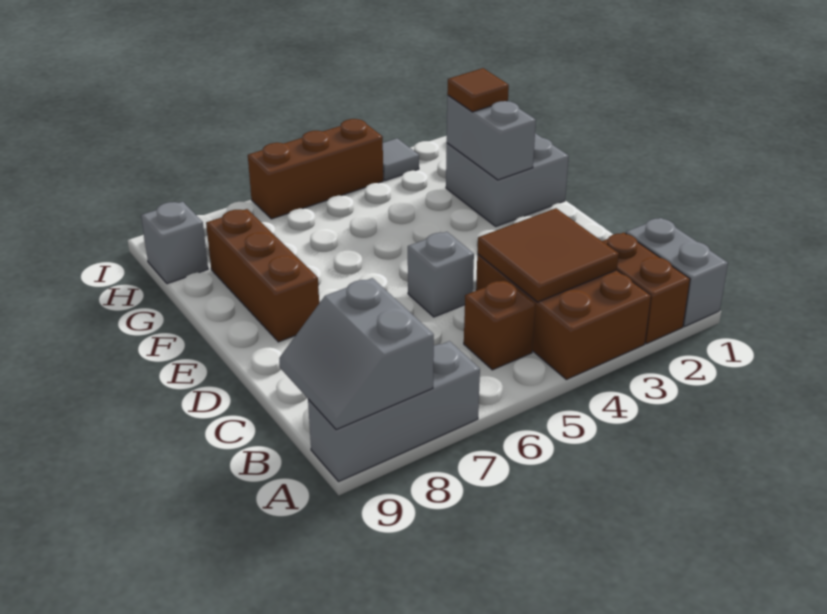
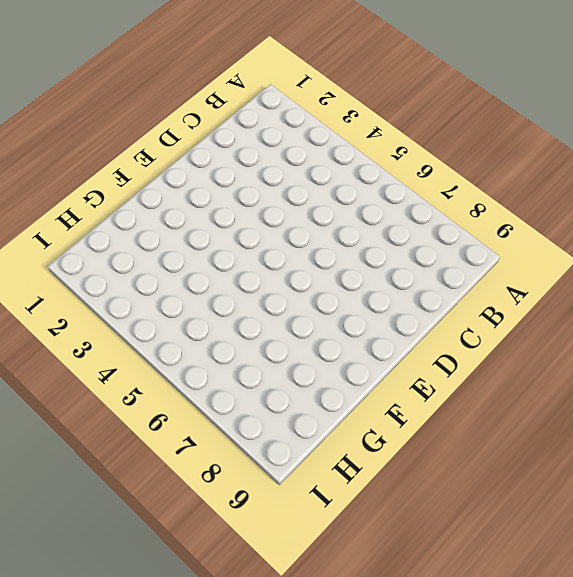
none -> grey brick A1:B1 level 1
none -> brown brick A2:B2 level 1
none -> brown brick A3:C4 level 1

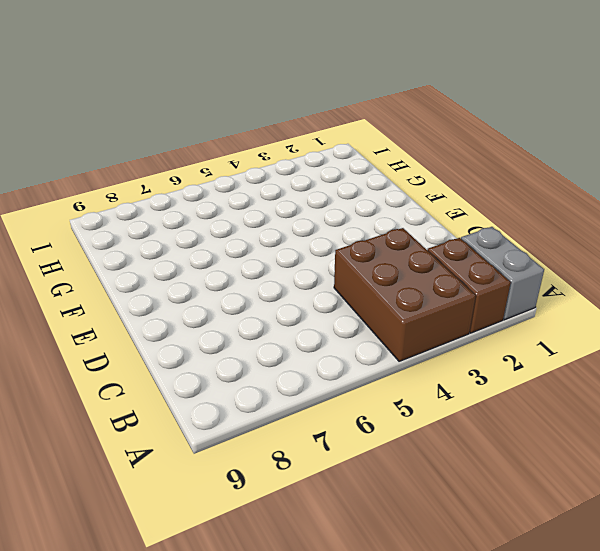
none -> grey brick A7:A9 level 1
none -> brown brick B5 level 1
none -> grey brick D5 level 1

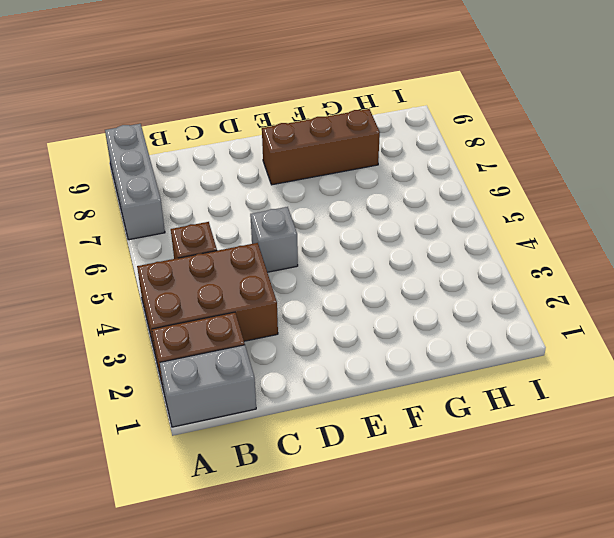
none -> grey brick F1:G2 level 1
none -> grey brick H9 level 1
none -> grey tile I3 level 1

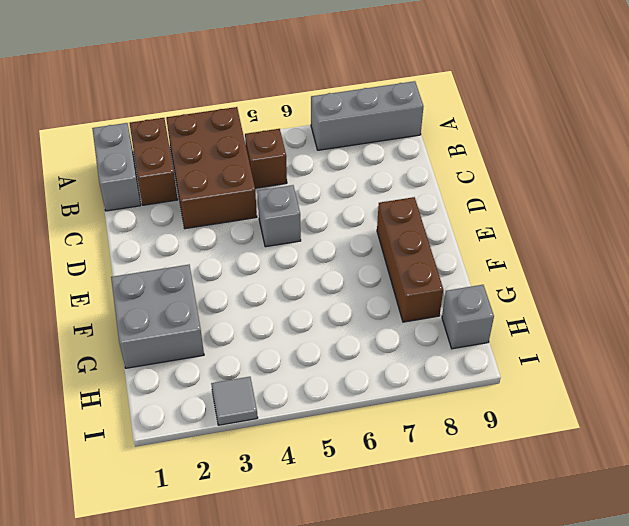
none -> brown brick I4:I6 level 1
none -> grey slope A8:B9 level 2 top 8
none -> brown tile B3:C4 level 2

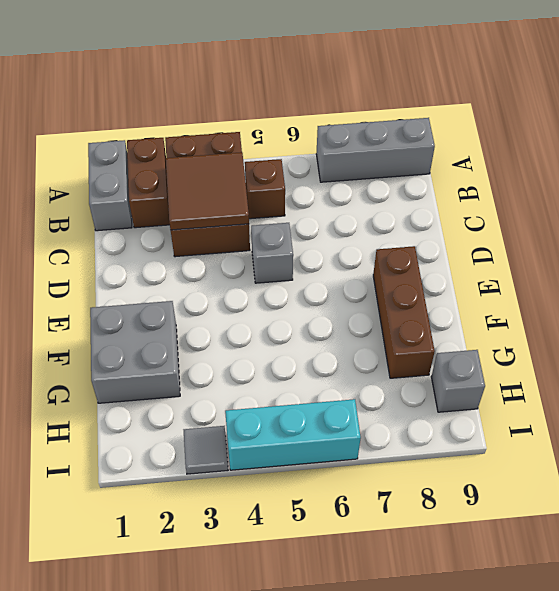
cyan brick I4:I6 level 1 -> brown brick I4:I6 level 1
none -> grey slope A8:B9 level 2 top 8
none -> grey brick F2:G2 level 2
none -> brown tile G2 level 3

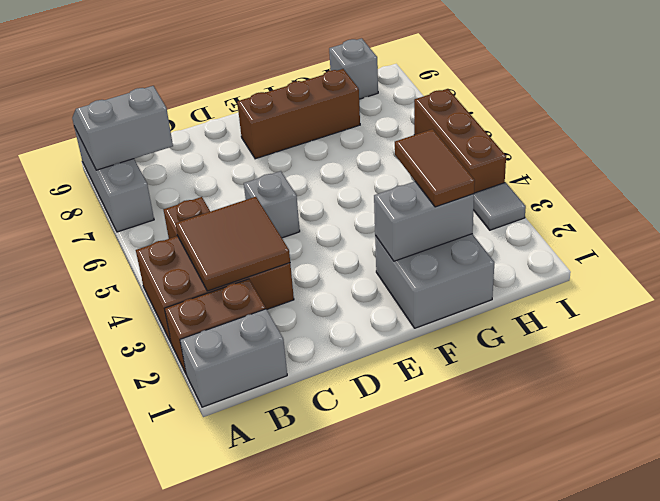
brown tile G2:G3 level 3 -> brown tile G2 level 3

